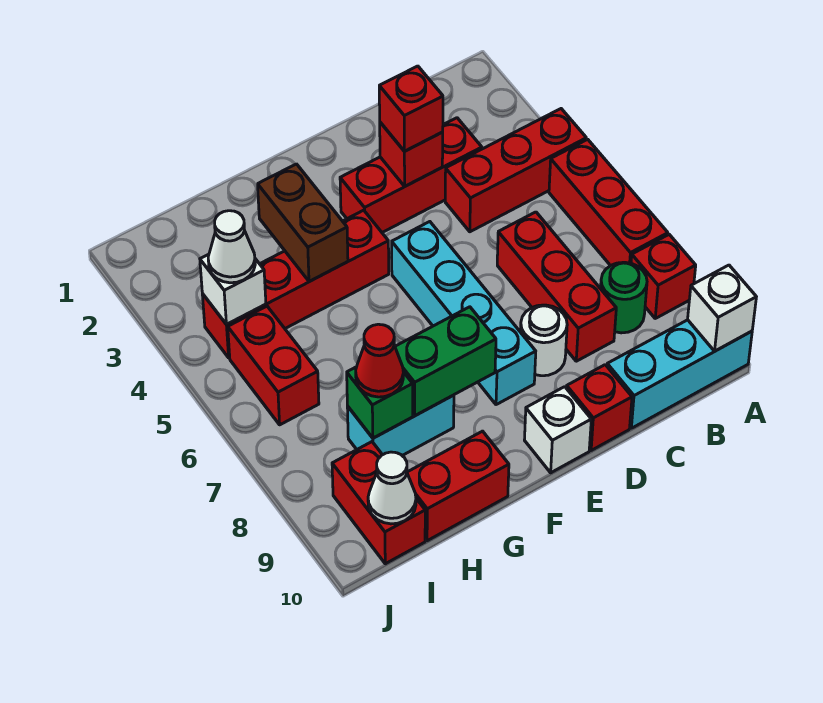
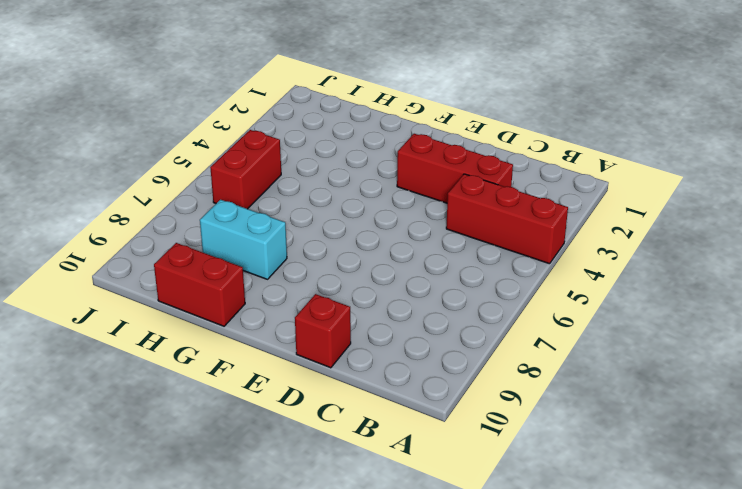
none -> red brick A5:A7 level 1
none -> red brick A8 level 1
none -> cyan brick A10:C10 level 1

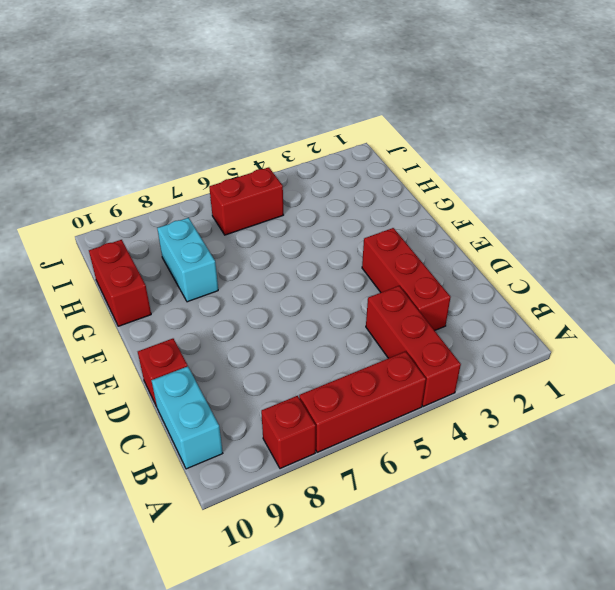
cyan brick B10:C10 level 1 -> cyan brick A10:C10 level 1
none -> green round brick B8 level 1
none -> red brick C6:C8 level 1
none -> white round brick D8 level 1

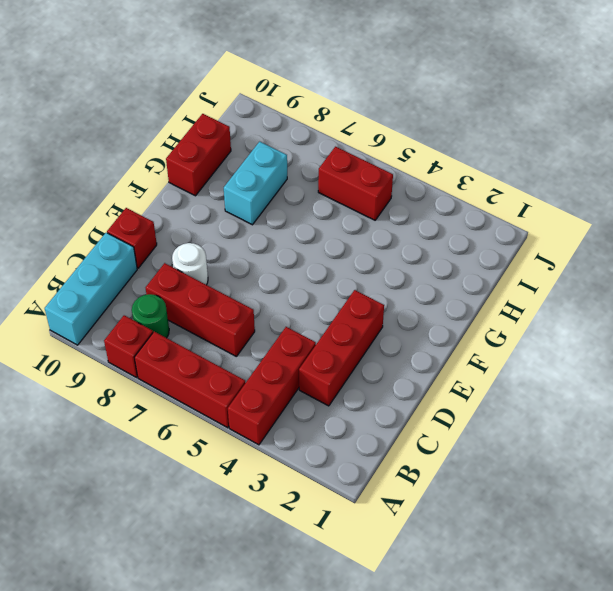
none -> cyan brick E5:E8 level 1
none -> white brick E10 level 1
none -> red brick F4:I4 level 1

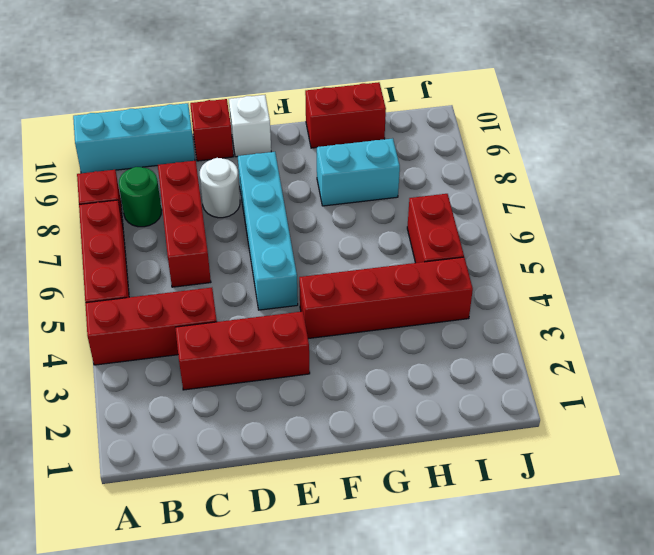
none -> red brick I9:I10 level 1
none -> white brick A10 level 2
none -> red brick D3 level 2

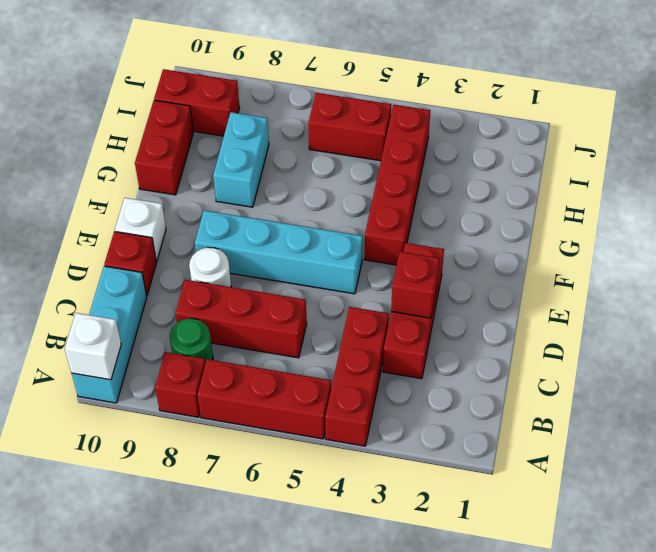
none -> green brick F8:G8 level 2
none -> brown brick G3:G4 level 2
none -> green brick H8 level 2

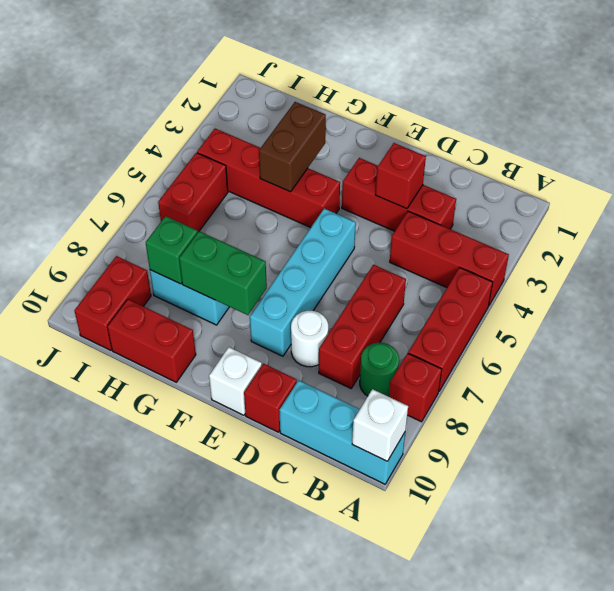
none -> white brick I4 level 2
none -> white cone I10 level 2
none -> red brick D3 level 3

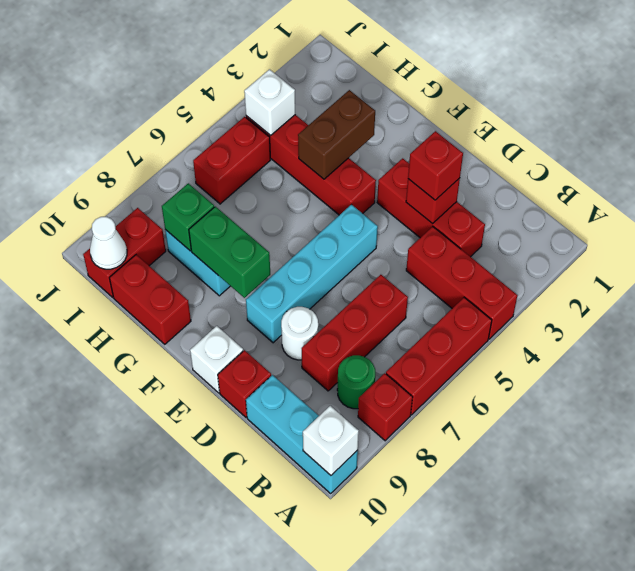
none -> red cone H8 level 3
none -> white cone I4 level 3

